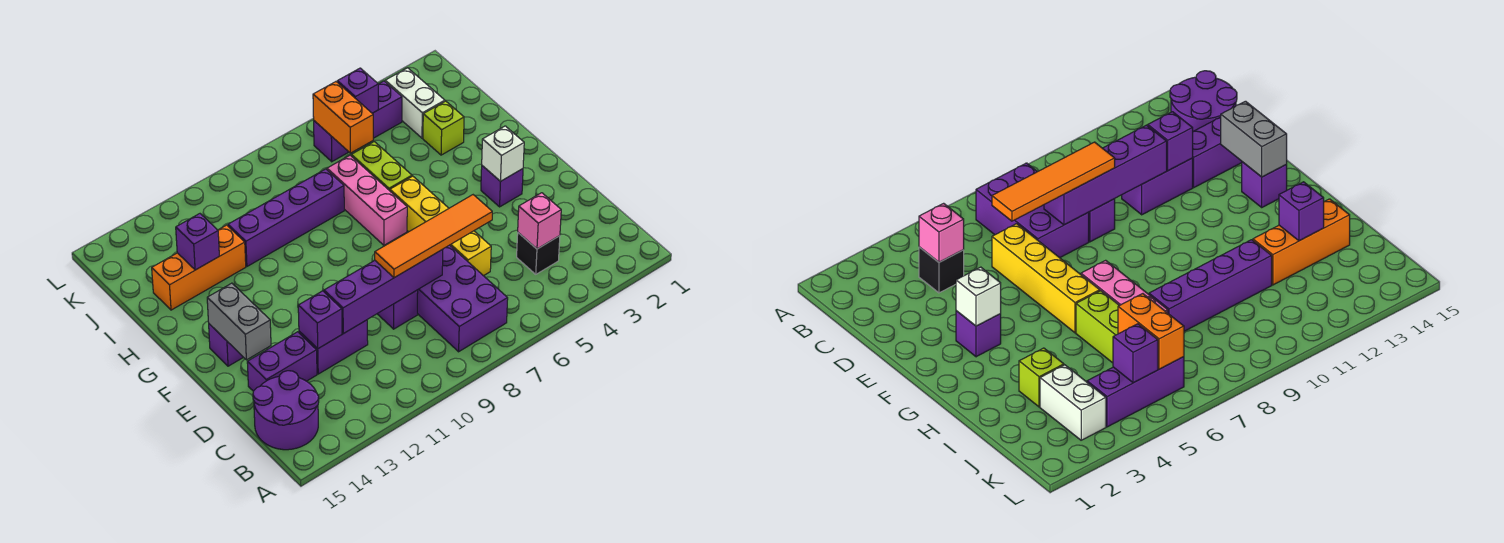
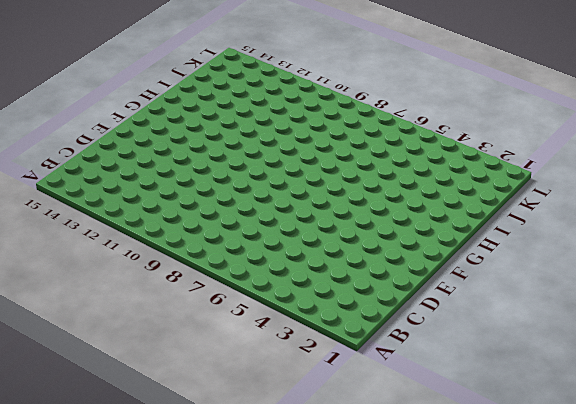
none -> purple brick B7:D8 level 1
none -> purple round brick B14:C15 level 1
none -> black brick C4 level 1

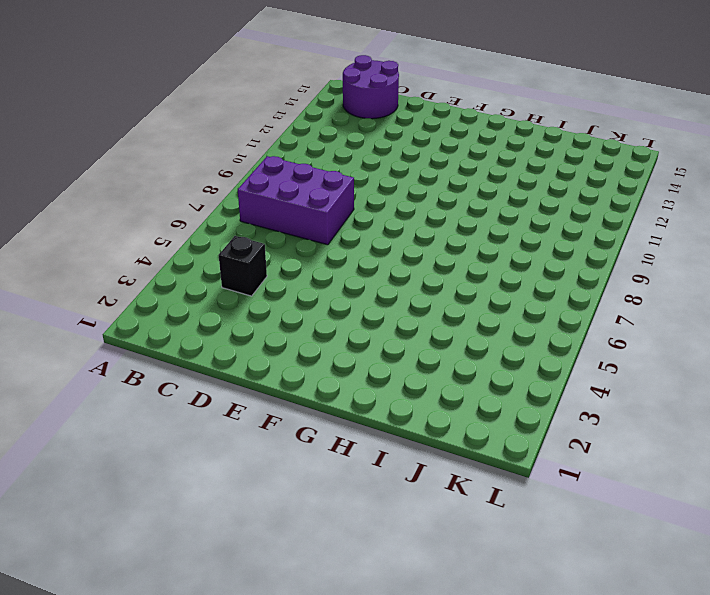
none -> yellow brick D6:G6 level 1
none -> purple brick D9 level 1
none -> purple brick D11:D12 level 1

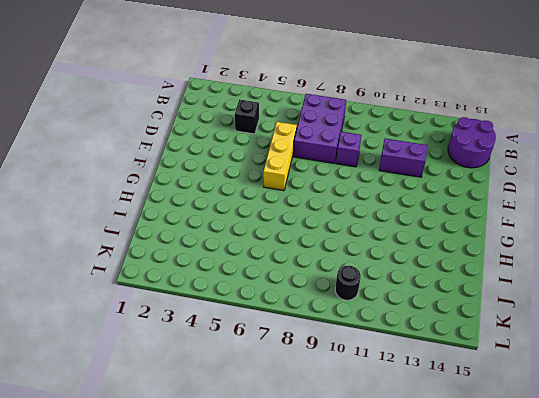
yellow brick D6:F6 level 1 -> yellow brick D6:G6 level 1
black round brick K10 level 1 -> none
none -> purple brick D13:D14 level 1
none -> purple brick F3 level 1
none -> purple brick F14 level 1

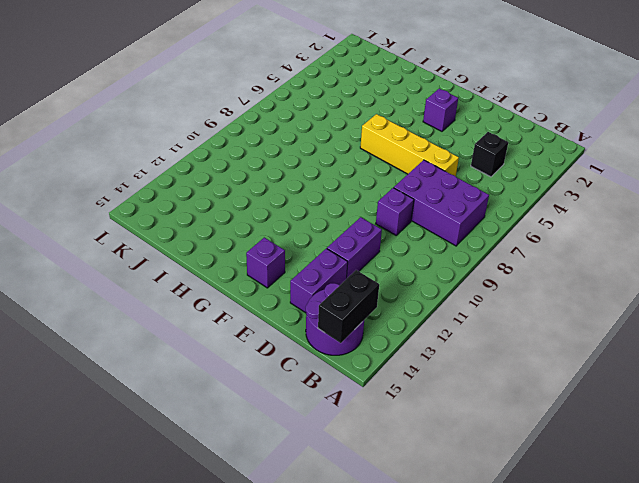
black brick B14:B15 level 2 -> none
none -> pink brick G7:I7 level 1
none -> lime brick H6:I6 level 1
none -> lime brick I3 level 1

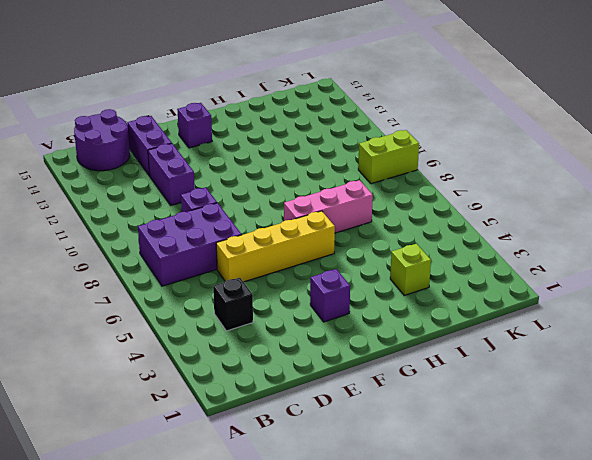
lime brick K9:L9 level 1 -> lime brick H6:I6 level 1
none -> purple brick I8:I11 level 1
none -> orange brick I12:I14 level 1
none -> white brick J3:K3 level 1

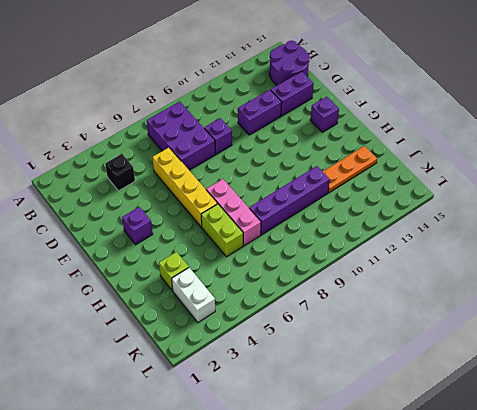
orange plate I12:I14 level 1 -> orange brick I12:I14 level 1
none -> purple brick K4:K6 level 1
none -> pink brick C4 level 2
none -> purple brick D8:D11 level 2

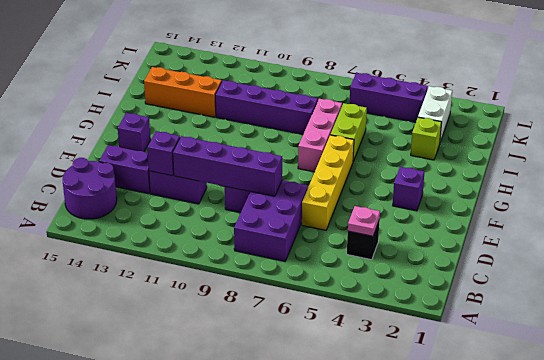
pink plate C4 level 2 -> pink brick C4 level 2
none -> grey brick E14:F14 level 2
none -> white brick F3 level 2
none -> purple brick I13 level 2

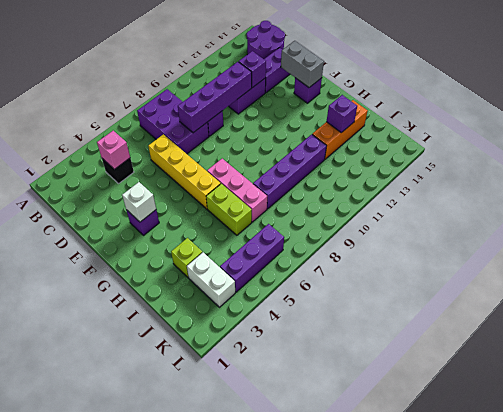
none -> orange brick J6:K6 level 2
none -> purple brick K5 level 2
none -> orange tile D6:D9 level 3

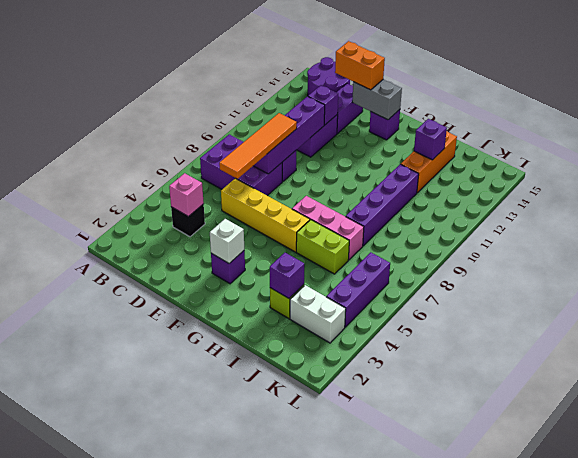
orange brick D14:E14 level 3 -> orange brick J6:K6 level 2
purple brick I3 level 2 -> purple brick K5 level 2

